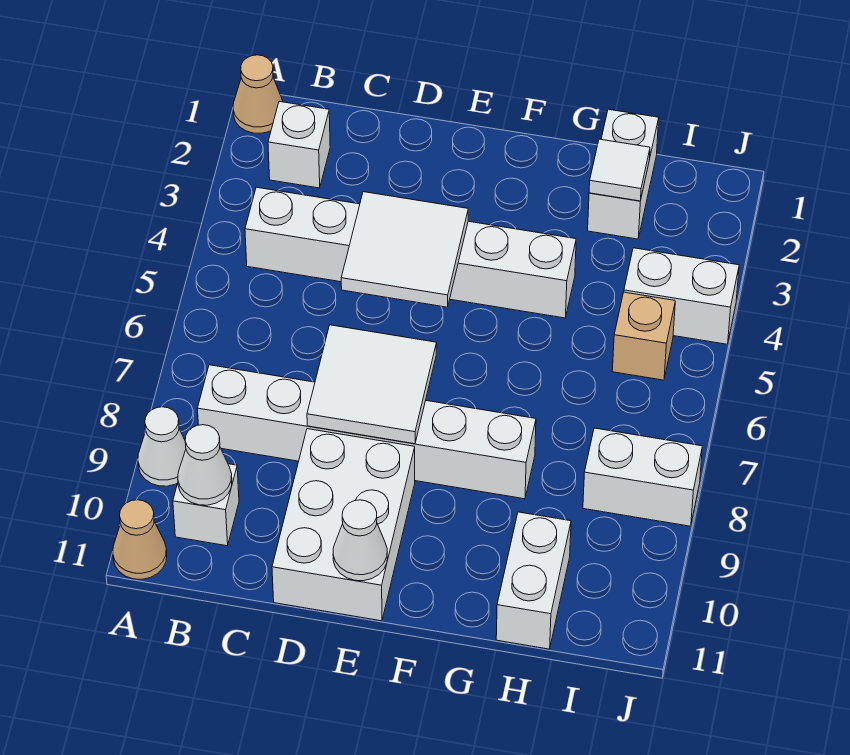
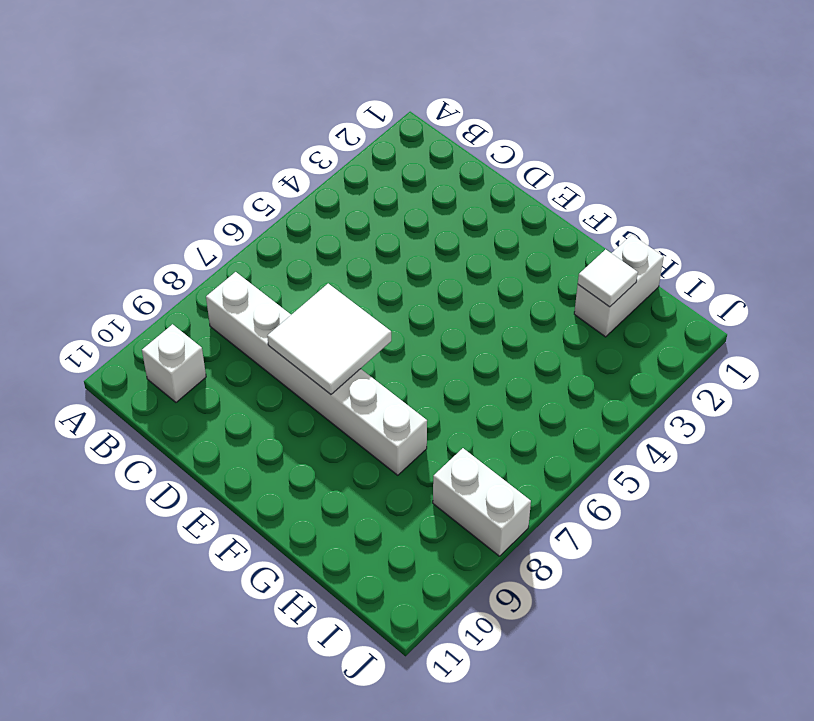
none -> tan cone A1 level 1
none -> white cone A9 level 1
none -> tan cone A11 level 1

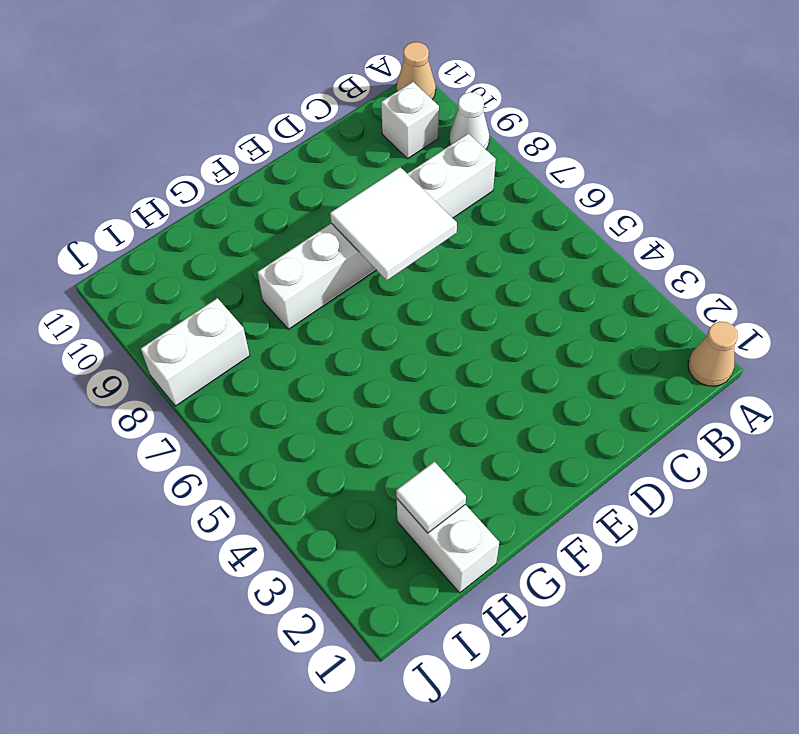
none -> white brick B2 level 1
none -> white brick B4:G4 level 1
none -> white brick D9:E11 level 1

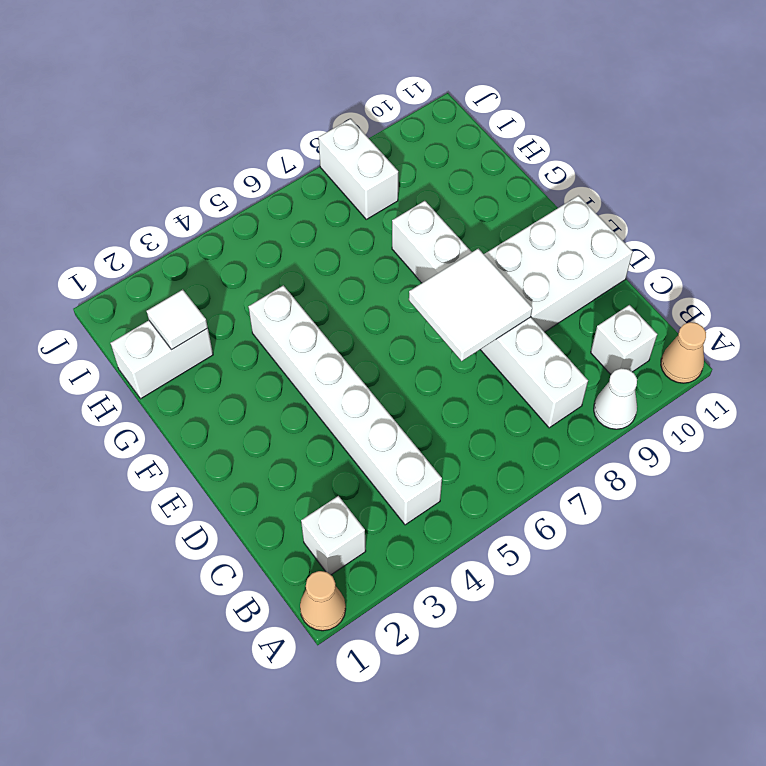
none -> white brick H10:H11 level 1
none -> white brick I4:J4 level 1
none -> tan brick I5 level 1

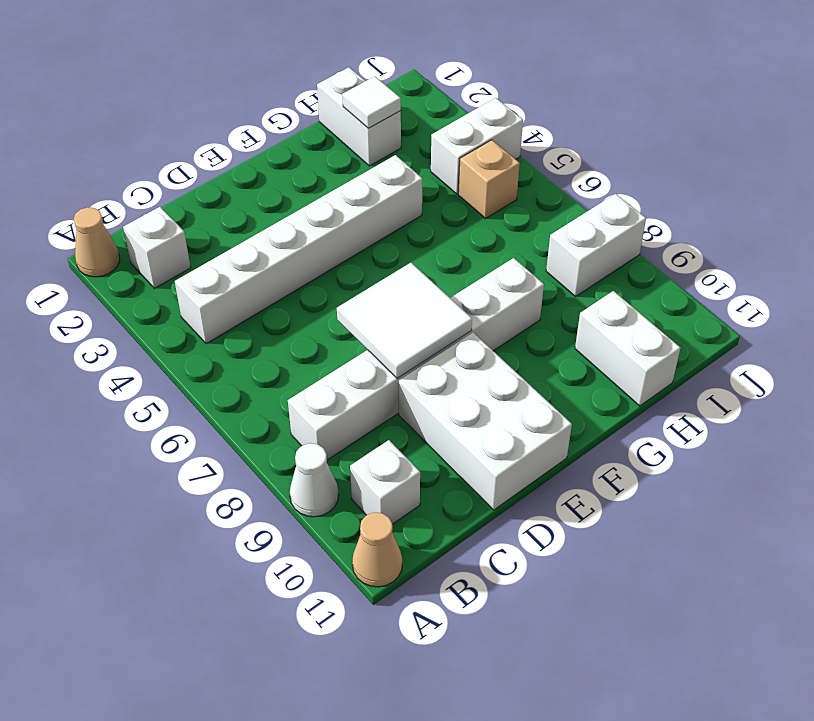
none -> white cone B10 level 2
none -> white tile D4:E5 level 2
none -> white cone E11 level 2

